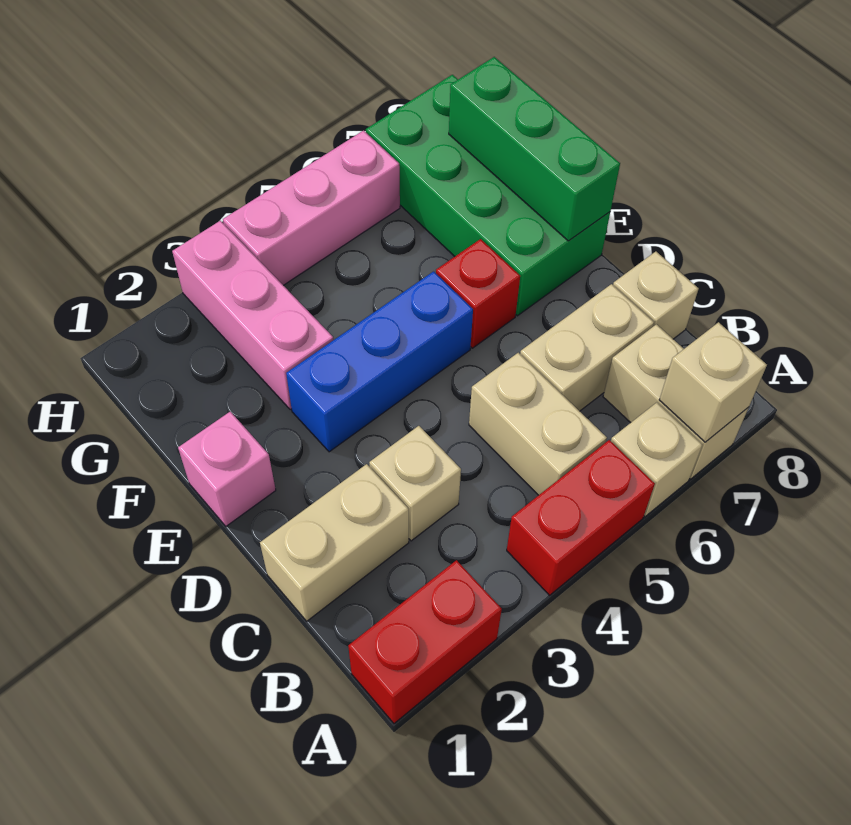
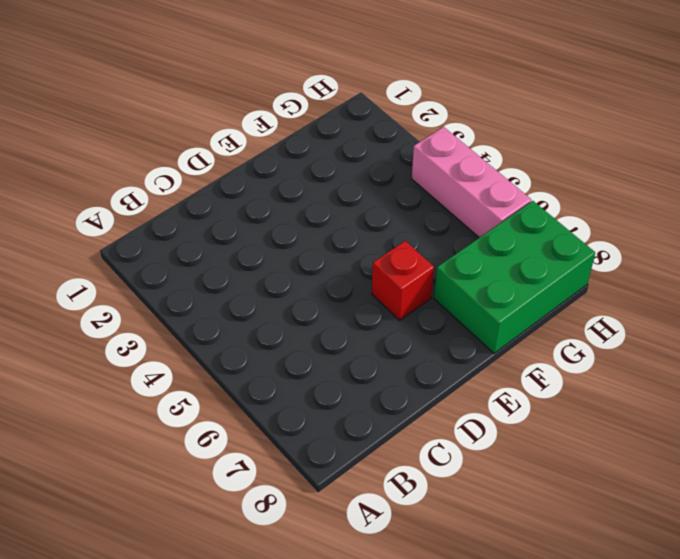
green brick F7:H8 level 1 -> green brick E7:H8 level 1
none -> red brick A1:A2 level 1
none -> red brick A4:A5 level 1
none -> tan brick A6 level 1

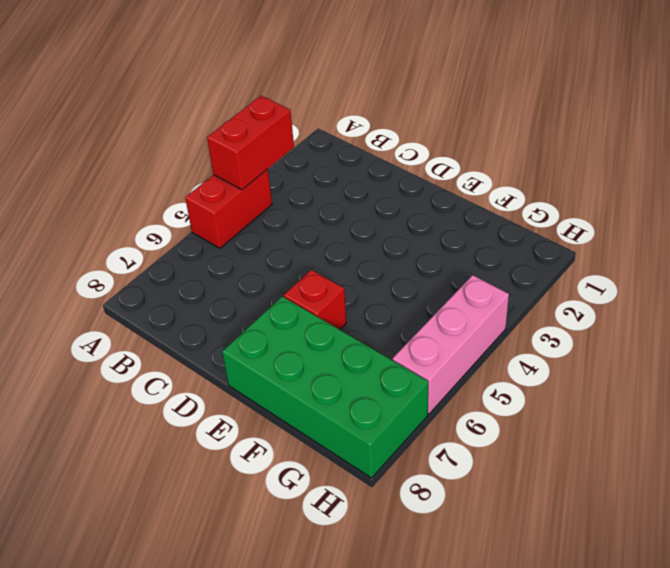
red brick A3:A4 level 2 -> red brick A1:A2 level 1
none -> tan brick A6 level 1
none -> tan brick A7:B7 level 1
none -> tan brick B5:C5 level 1

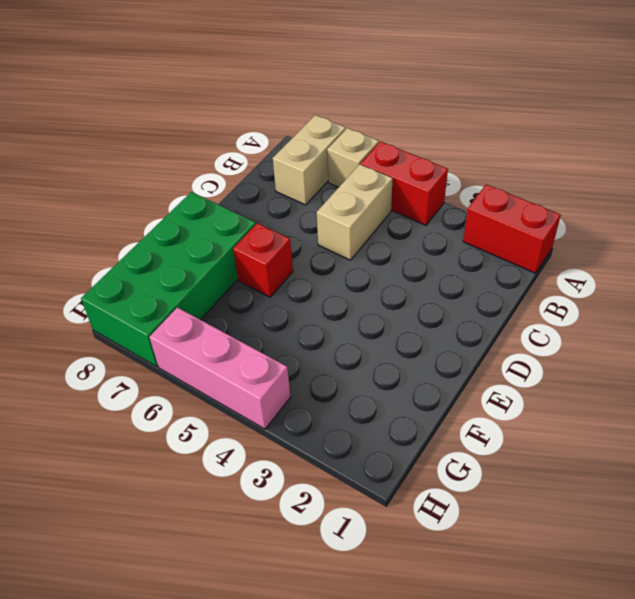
none -> tan brick C1:C2 level 1
none -> tan brick C3 level 1
none -> tan brick C6:C7 level 1

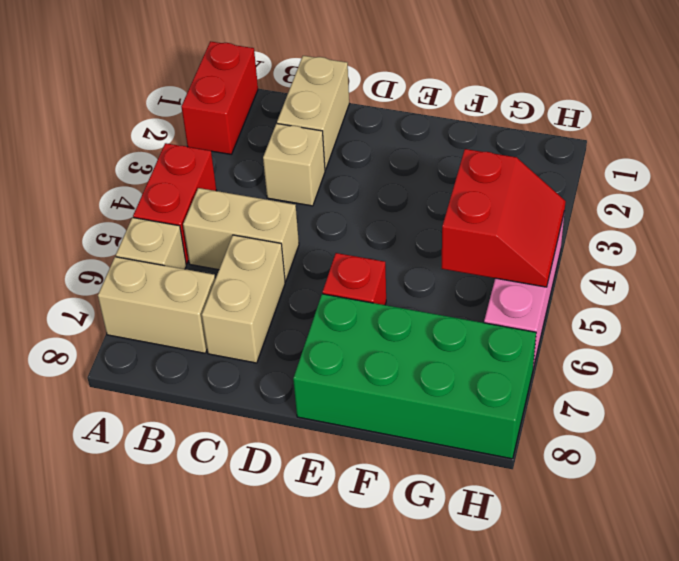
red slope G4:H5 level 2 top G -> none
none -> tan brick C8 level 1
none -> pink brick E1 level 1
none -> blue brick E3:E5 level 1

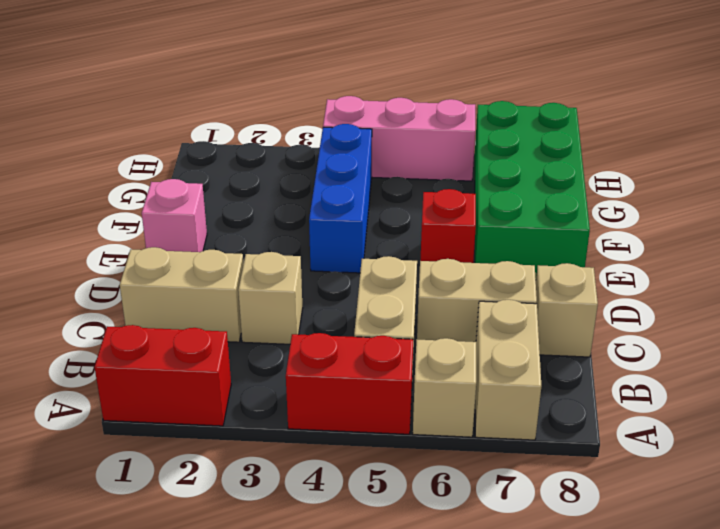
blue brick E4:G4 level 1 -> blue brick E3:E5 level 1
none -> pink brick F3:H3 level 1
none -> tan brick A7 level 2
none -> green brick E8:G8 level 2

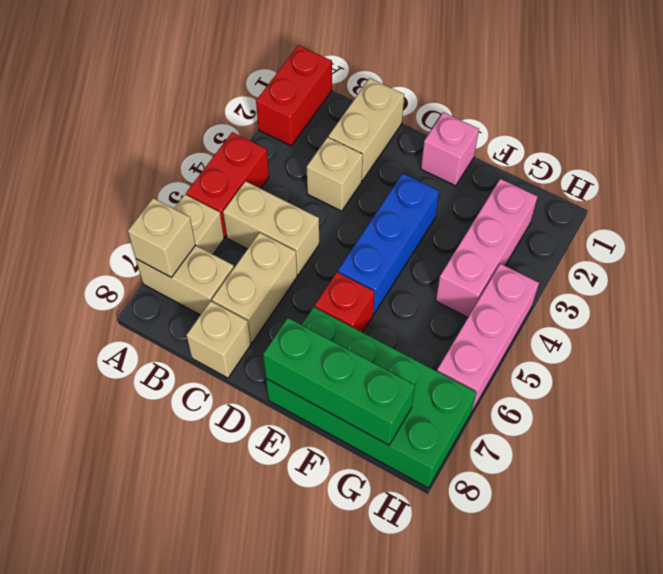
pink brick G2:G4 level 1 -> pink brick F3:H3 level 1

